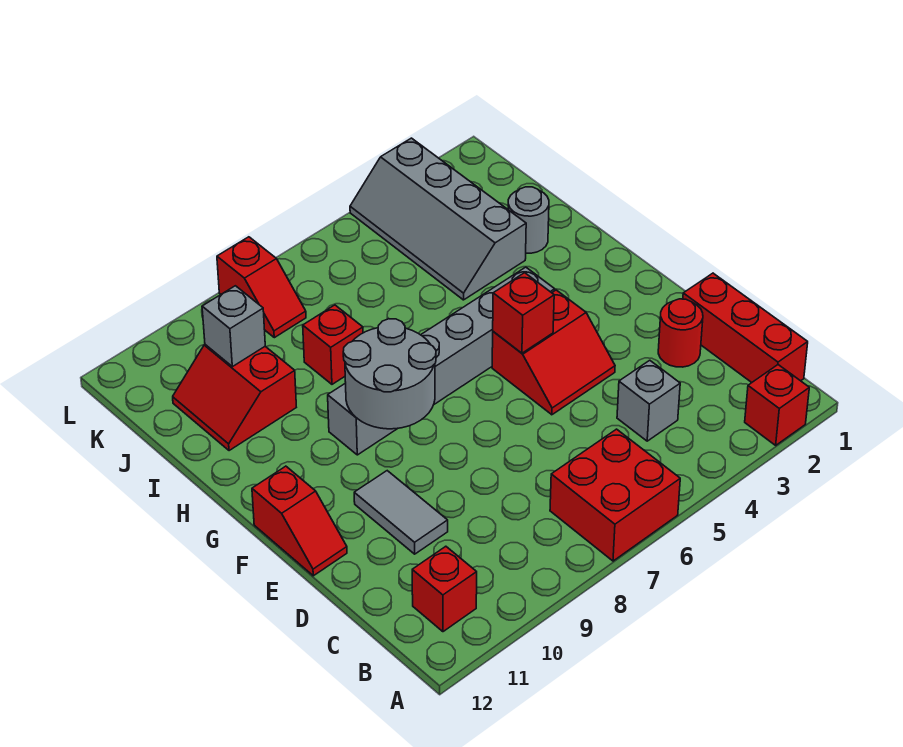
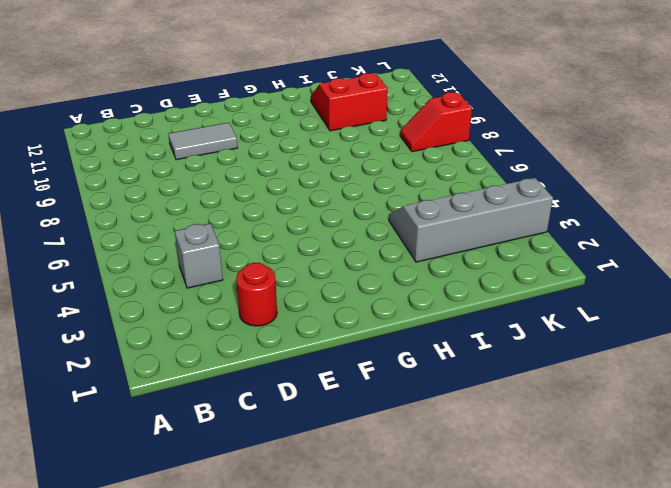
none -> red brick A2 level 1
none -> red brick A6:B7 level 1
none -> red brick B1:D1 level 1

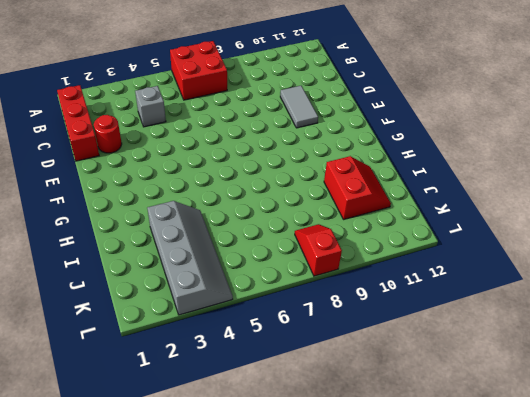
none -> red brick A2 level 1
none -> red brick B11 level 1
none -> red slope E4:F5 level 1 top F

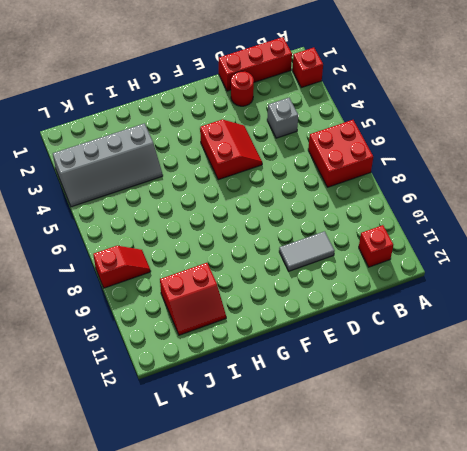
none -> red slope E12:F12 level 1 top F
none -> grey brick G4:G9 level 1
none -> grey round brick I2 level 1

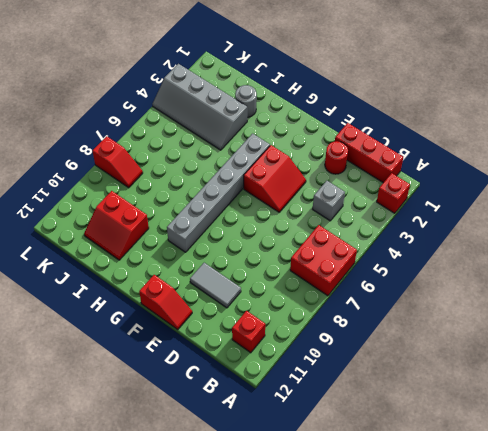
none -> red brick I8 level 1
none -> red brick F5 level 2
none -> grey round brick F8:G9 level 2

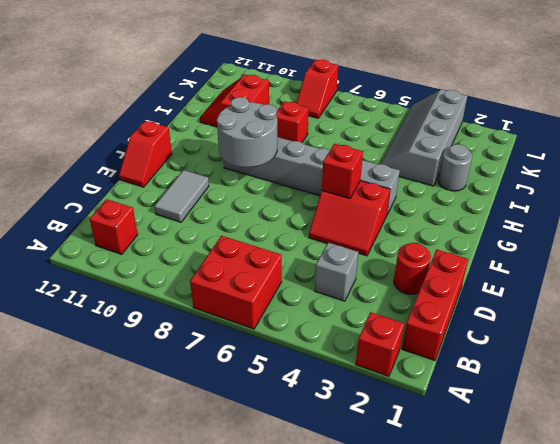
none -> grey brick J10 level 2

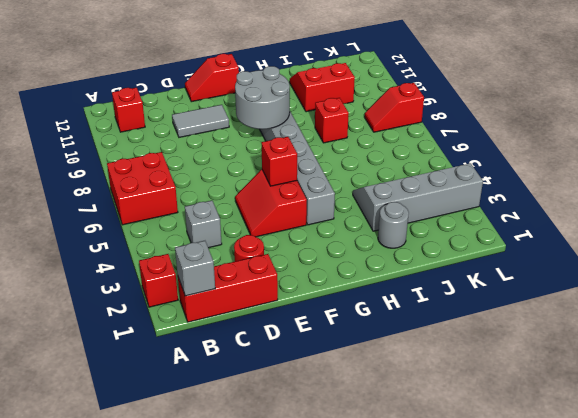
grey brick B1 level 2 -> grey brick J10 level 2

